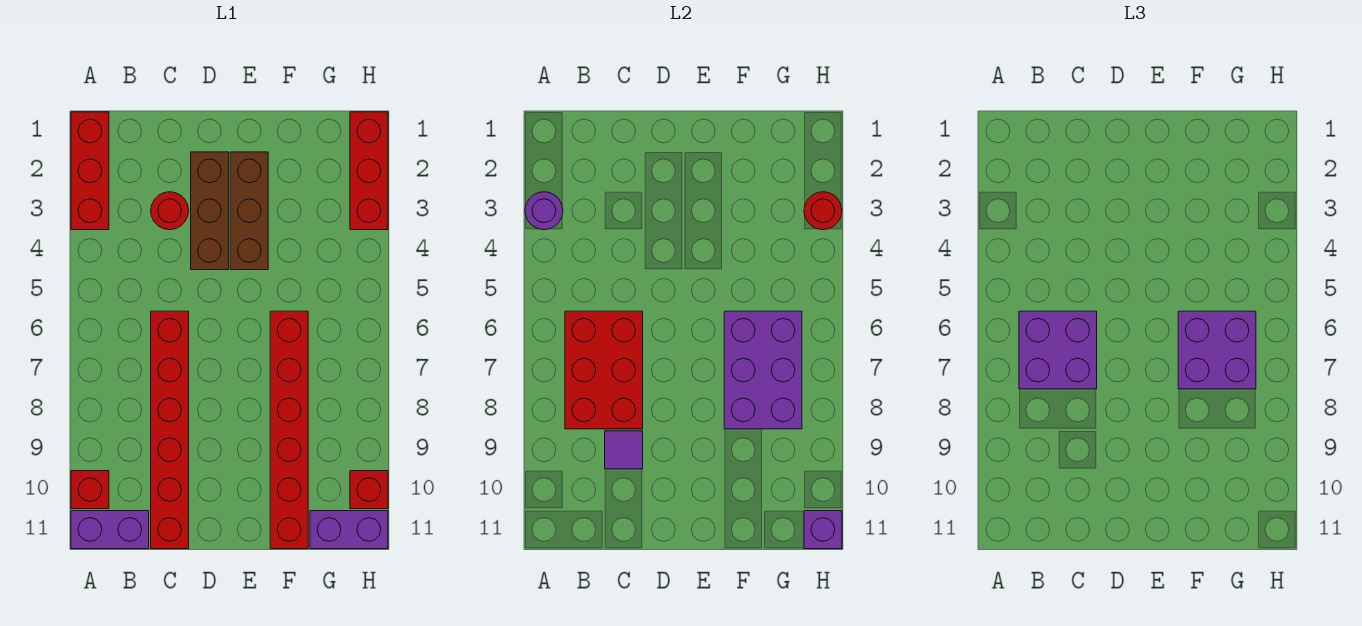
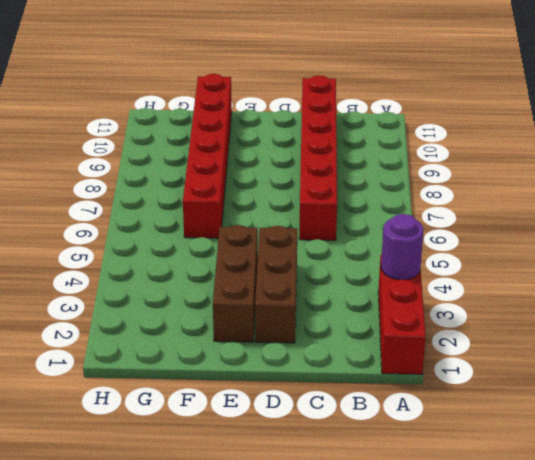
none -> red brick A10 level 1
none -> purple brick A11:B11 level 1
none -> red round brick C3 level 1

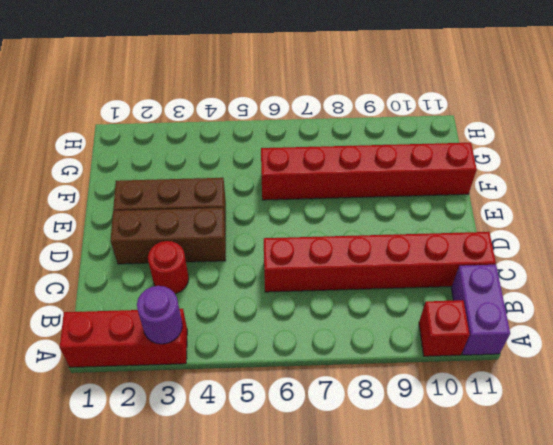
none -> purple brick G11:H11 level 1
none -> red brick H1:H3 level 1
none -> red brick H10 level 1

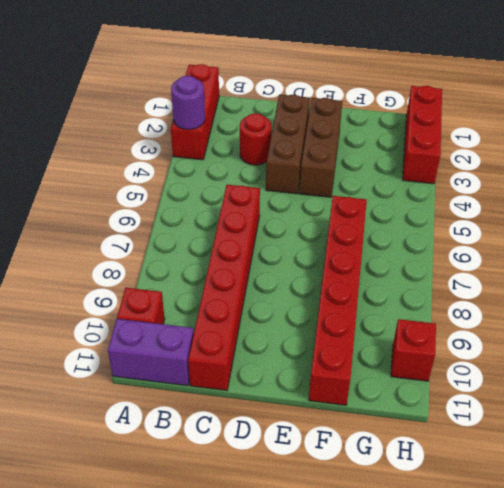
none -> purple brick G11:H11 level 1
none -> red brick B6:C8 level 2
none -> purple tile C9 level 2

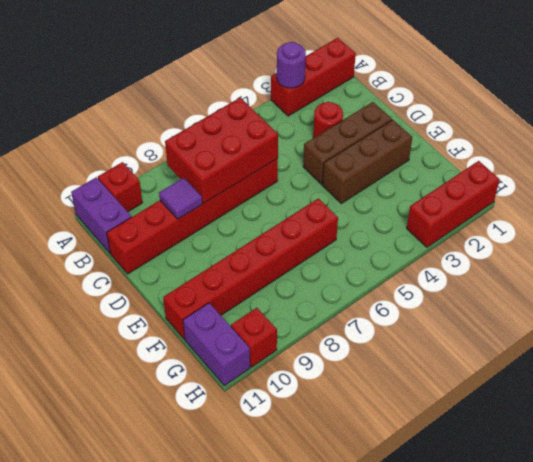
none -> purple brick F6:G8 level 2
none -> red round brick H3 level 2
none -> purple brick H11 level 2

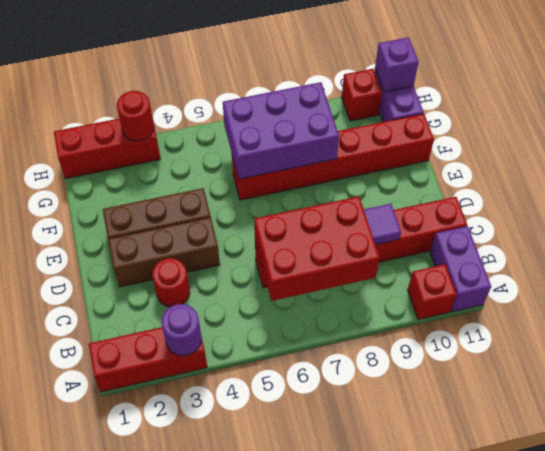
none -> purple brick B6:C7 level 3
none -> purple brick F6:G7 level 3

